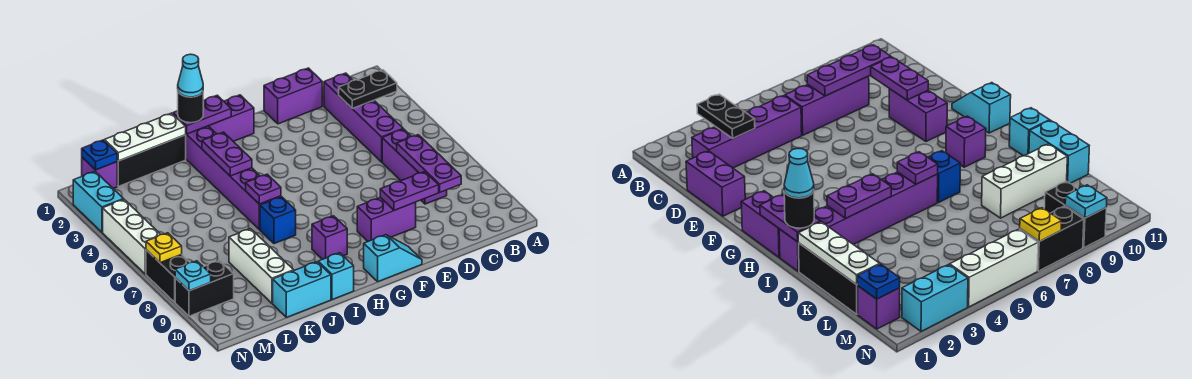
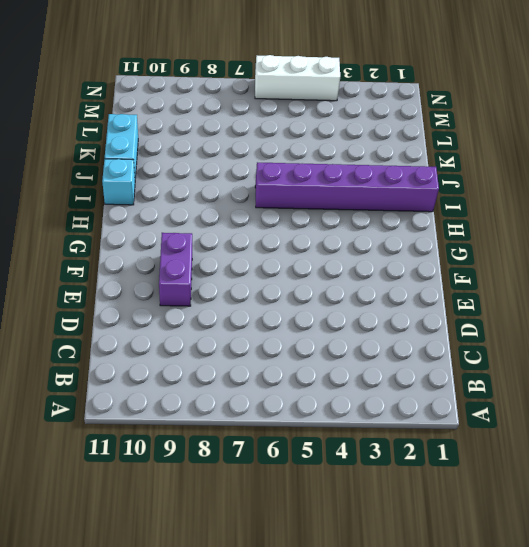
none -> purple brick C2:C5 level 1
none -> purple brick C6:C8 level 1
none -> purple brick D1:E1 level 1
none -> cyan slope F11:G11 level 1 top G

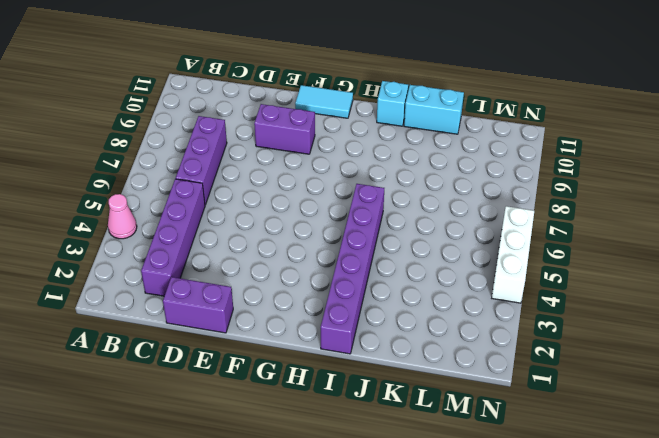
pink cone A4 level 1 -> none
cyan tile F11:G11 level 1 -> cyan slope F11:G11 level 1 top G
none -> purple brick G1:H1 level 1
none -> purple brick H9 level 1
none -> blue brick I7 level 1
none -> black brick J1:L1 level 1

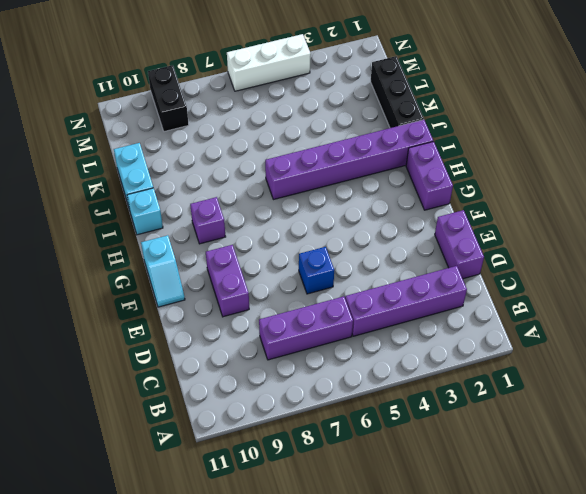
blue brick E6 level 1 -> blue brick I7 level 1
none -> white brick K8:K10 level 1
none -> purple brick M1 level 1
none -> cyan brick N2:N3 level 1
none -> black brick N7:N8 level 1

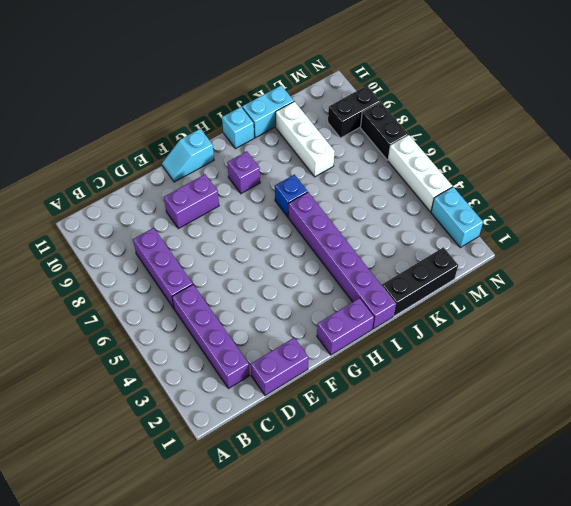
none -> purple brick M1 level 1
none -> black plate B3:C3 level 2
none -> purple plate C7:C9 level 2
none -> purple plate D9:E9 level 2

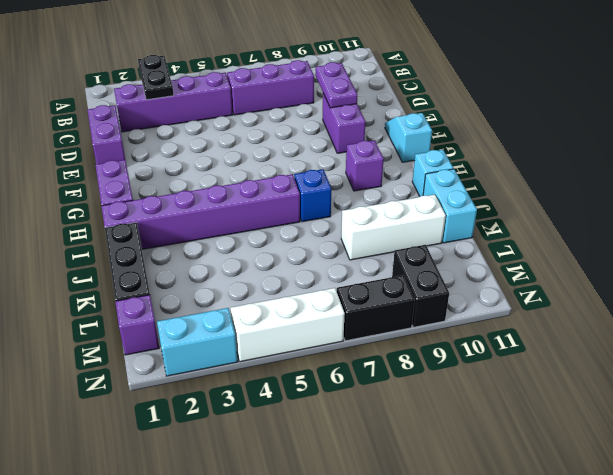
none -> purple plate C7:C9 level 2
none -> purple plate H1:I1 level 2
none -> purple plate I3:I4 level 2
none -> purple plate I6 level 2

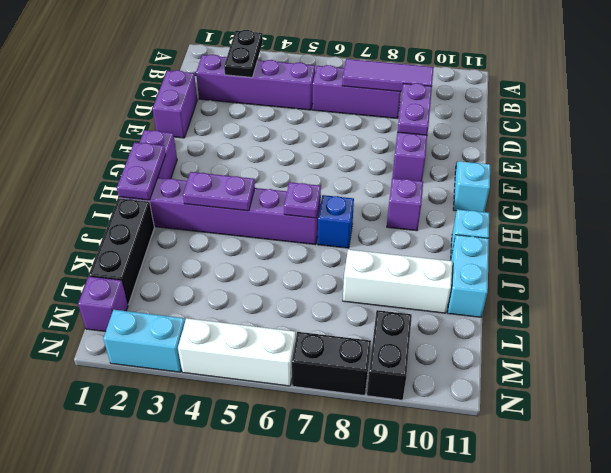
purple tile C7:C9 level 2 -> purple plate C7:C9 level 2
none -> white plate J1:L1 level 2
none -> blue plate M1 level 2
none -> yellow plate N7 level 2
none -> cyan plate N9 level 2

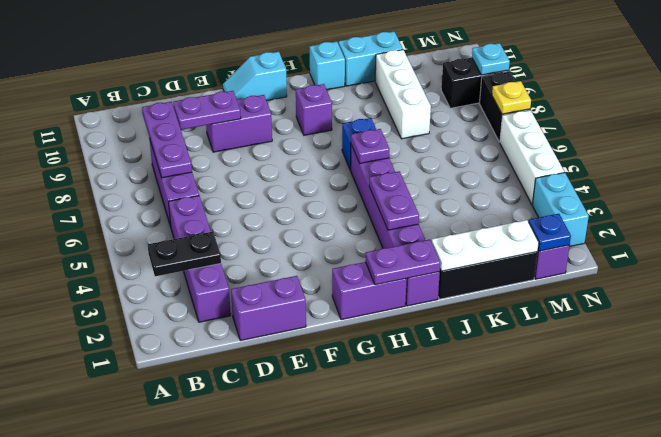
none -> black round brick I1 level 3
none -> cyan cone I1 level 4

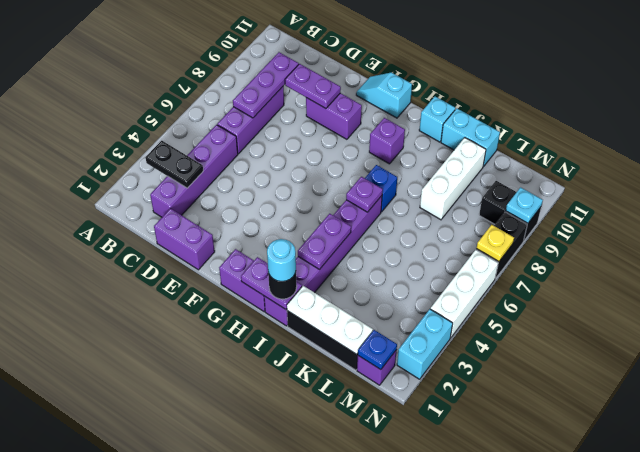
cyan round brick I1 level 4 -> cyan cone I1 level 4

